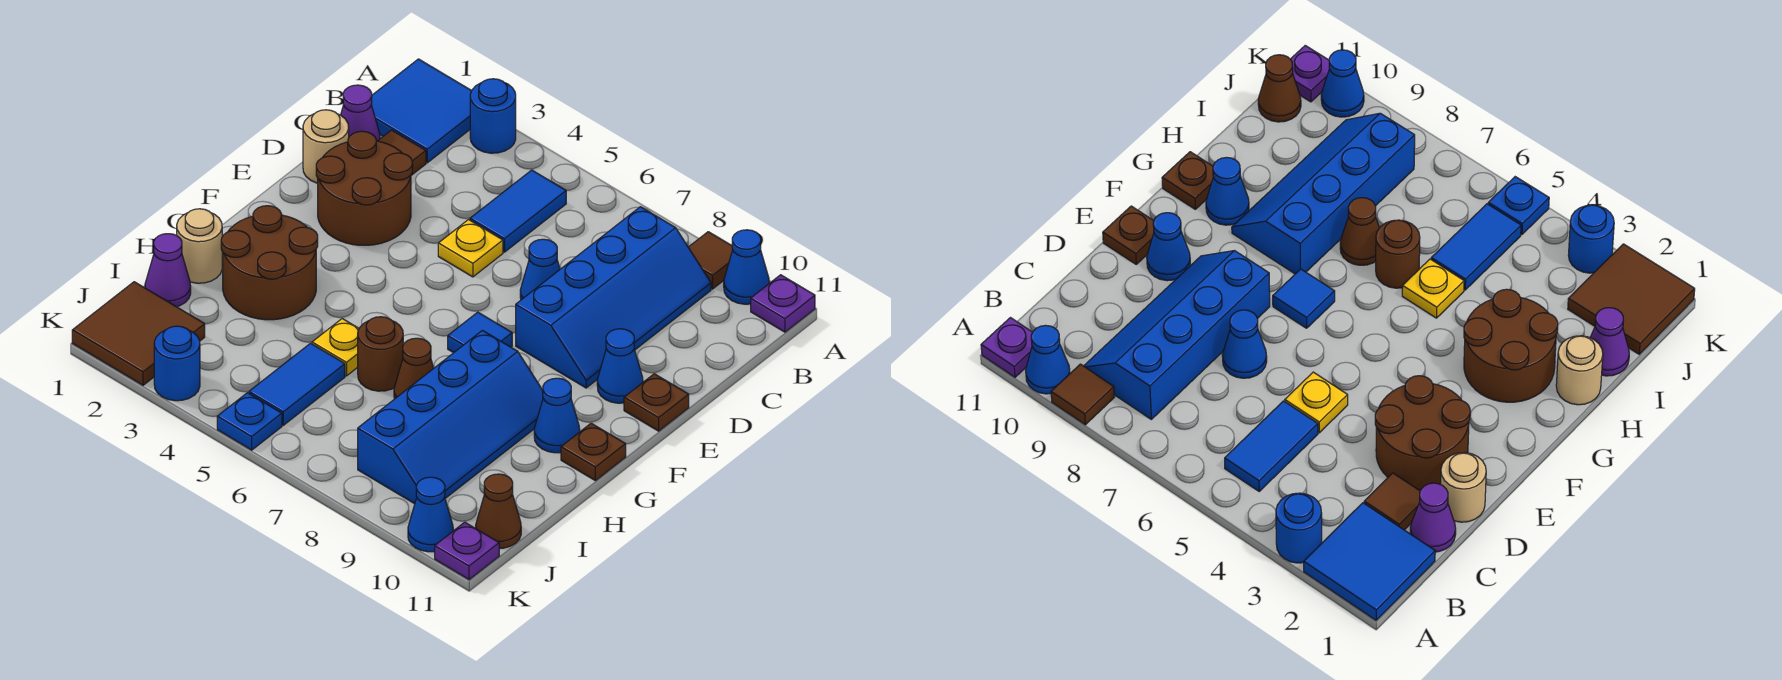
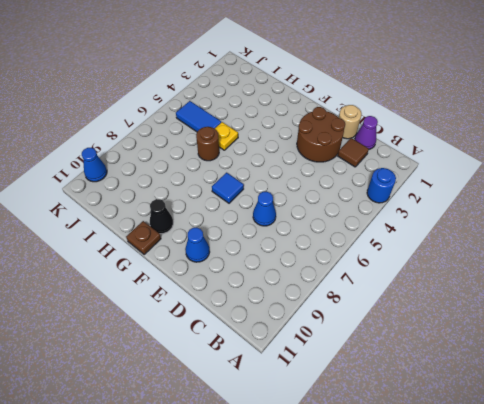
black cone G10 level 1 -> blue cone G10 level 1
none -> blue tile A1:B2 level 1
none -> brown tile A9 level 1
none -> blue cone A10 level 1
none -> purple plate A11 level 1

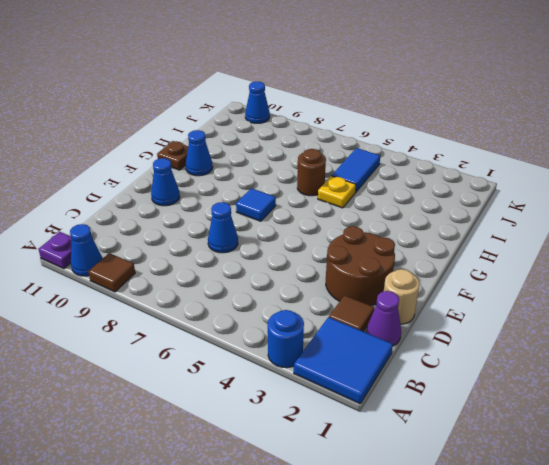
none -> blue tile B5:C5 level 1
none -> blue slope B8:E9 level 1 top 8
none -> yellow plate D5 level 1
none -> brown plate E11 level 1

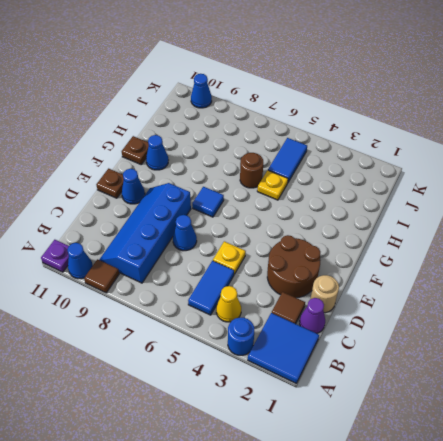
yellow cone B4 level 1 -> none
none -> brown round brick G2:H3 level 1
none -> blue slope G8:J9 level 1 top 8
none -> tan round brick H1 level 1
none -> brown cone H7 level 1

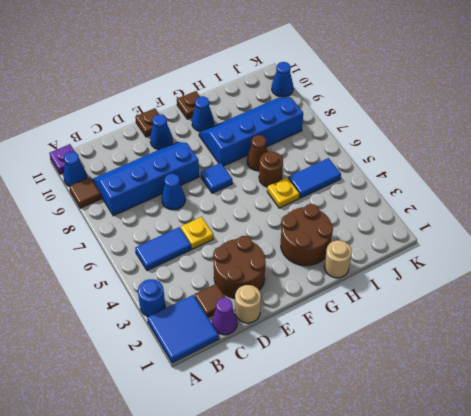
none -> purple cone I1 level 1
none -> brown tile J1:K2 level 1
none -> brown cone J11 level 1
none -> blue round brick K3 level 1

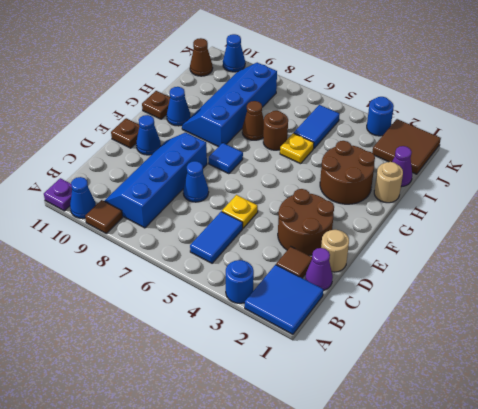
none -> blue plate K5 level 1
none -> purple plate K11 level 1

